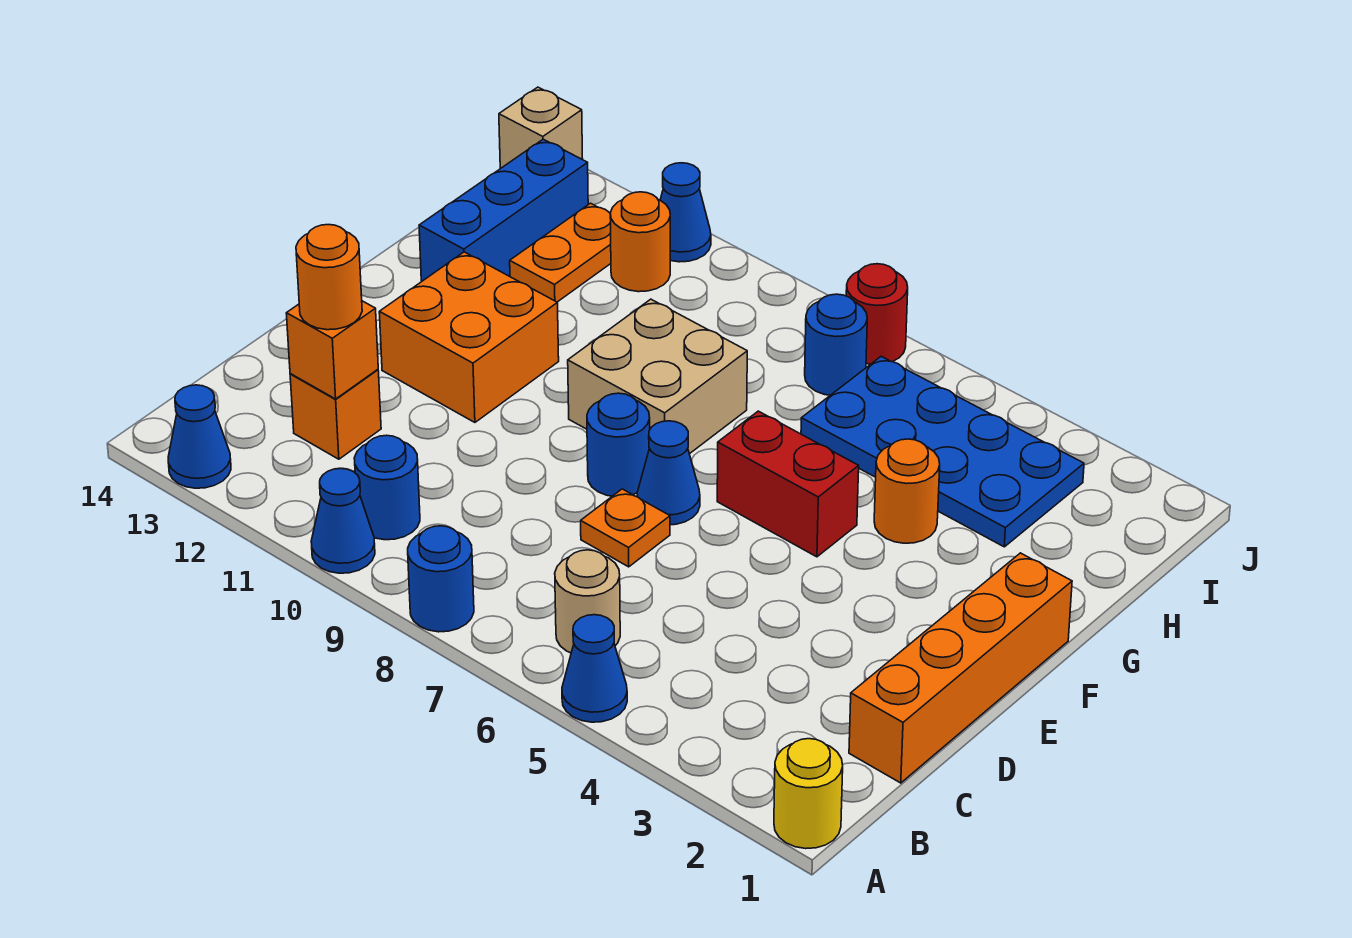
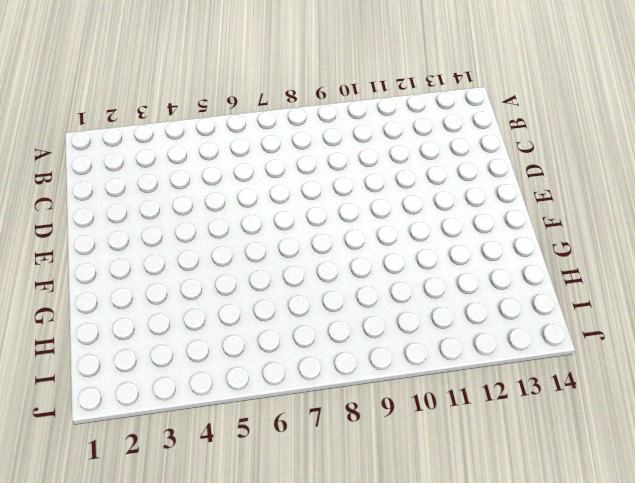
none -> yellow round brick A1 level 1
none -> blue cone A5 level 1
none -> blue round brick A8 level 1

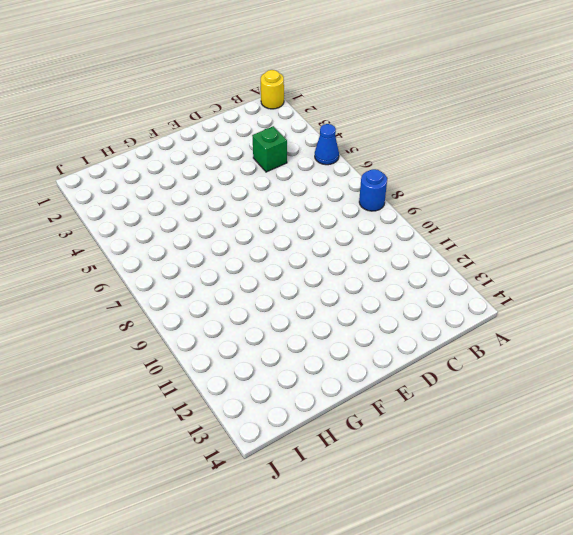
green brick C4 level 1 -> none
none -> blue cone A10 level 1
none -> blue cone A13 level 1
none -> tan round brick B6 level 1

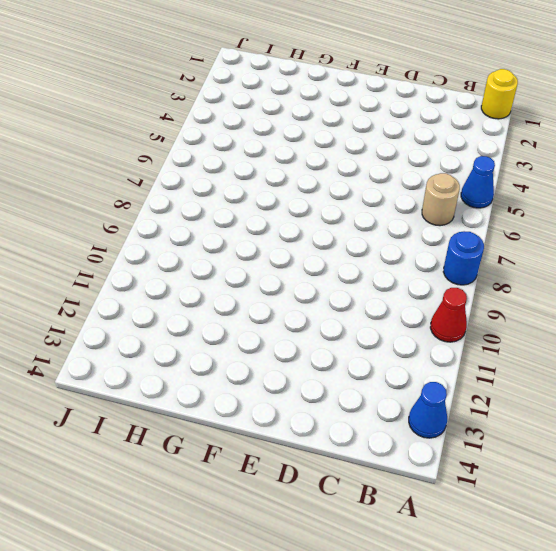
red cone A10 level 1 -> blue cone A10 level 1
none -> blue round brick B10 level 1
none -> orange brick C1:F1 level 1
none -> orange brick C12 level 1

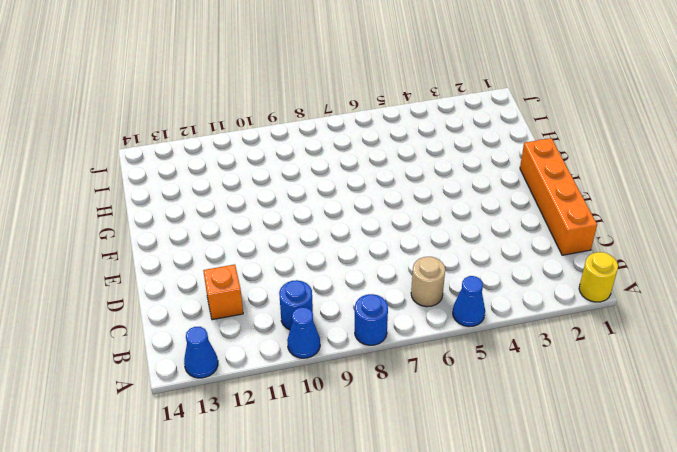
none -> orange plate D7 level 1
none -> blue cone E7 level 1
none -> blue round brick E8 level 1

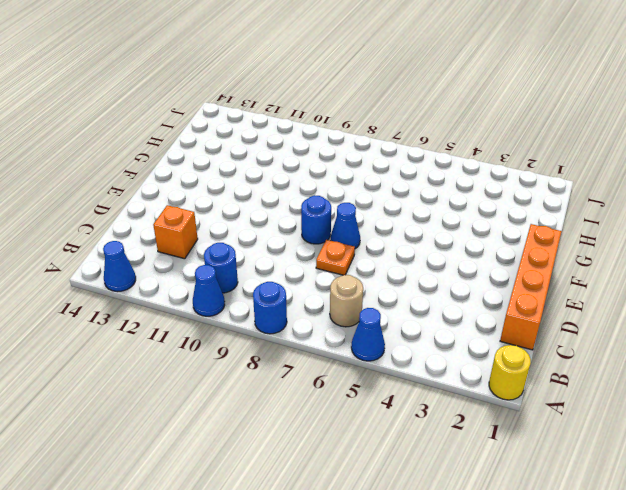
none -> orange brick E11:F12 level 1
none -> red brick F5:F6 level 1
none -> tan brick F8:G9 level 1

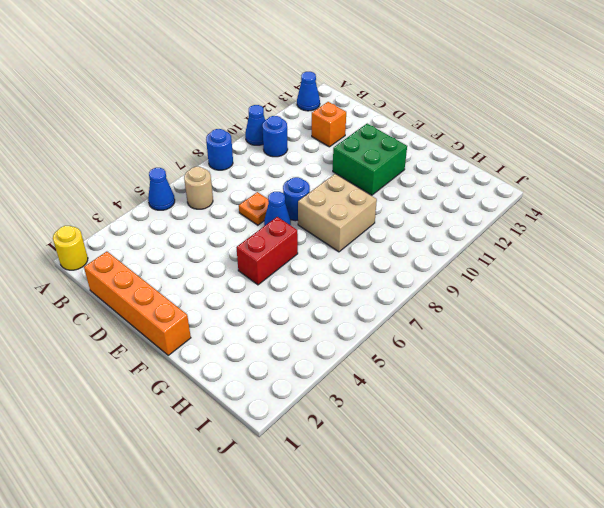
green brick E11:F12 level 1 -> orange brick E11:F12 level 1
none -> orange round brick G4 level 1
none -> blue brick G13:I13 level 1
none -> blue plate H3:I6 level 1

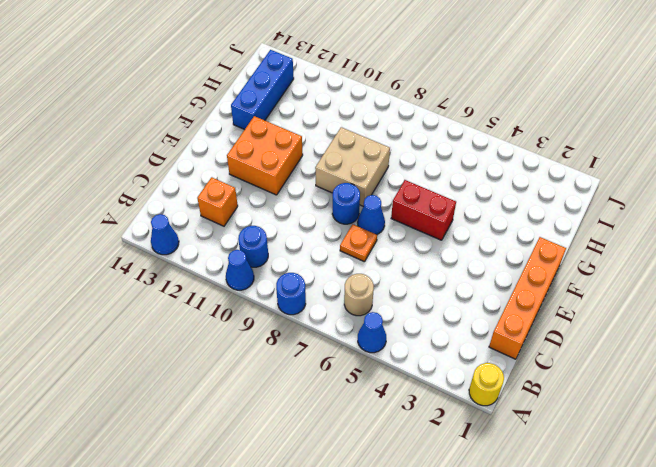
none -> orange round brick G4 level 1
none -> blue plate H3:I6 level 1
none -> orange plate H12:I12 level 1

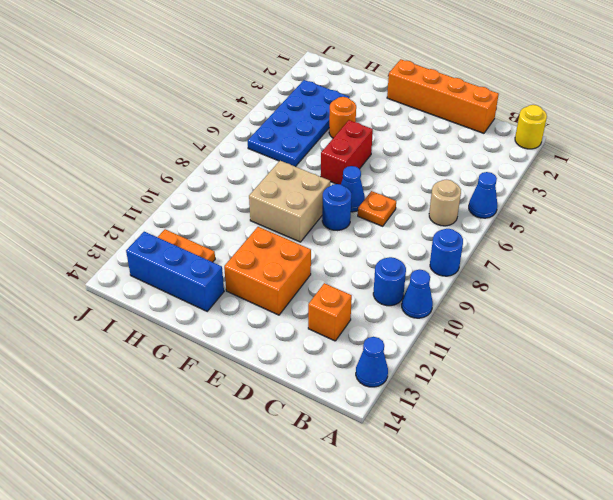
none -> blue round brick I7 level 1
none -> orange round brick I11 level 1
none -> red round brick J7 level 1

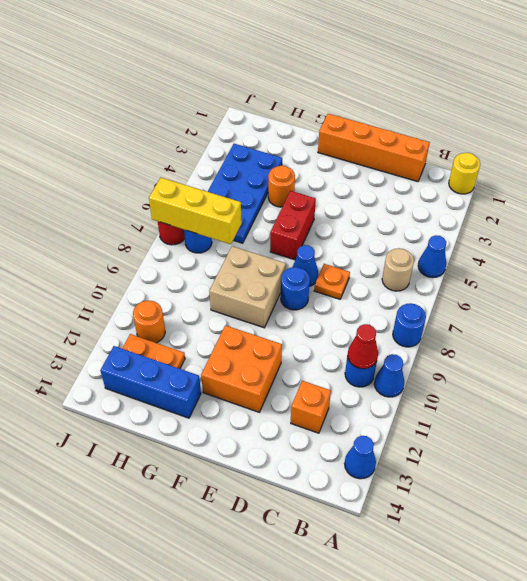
red cone B10 level 2 -> none
yellow brick H7:J7 level 2 -> none
none -> blue cone J11 level 1
none -> tan brick J14 level 1
none -> orange brick C12 level 2

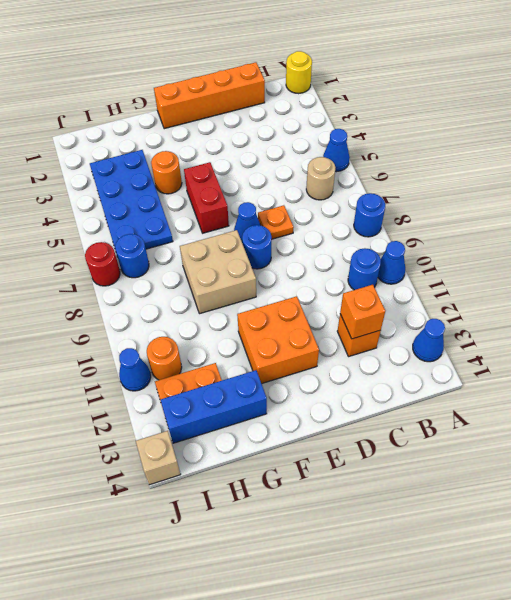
none -> orange round brick C12 level 3

